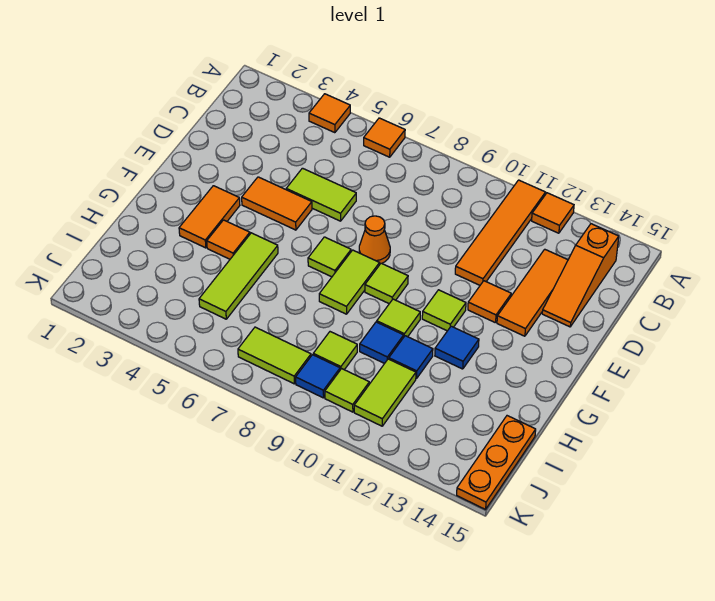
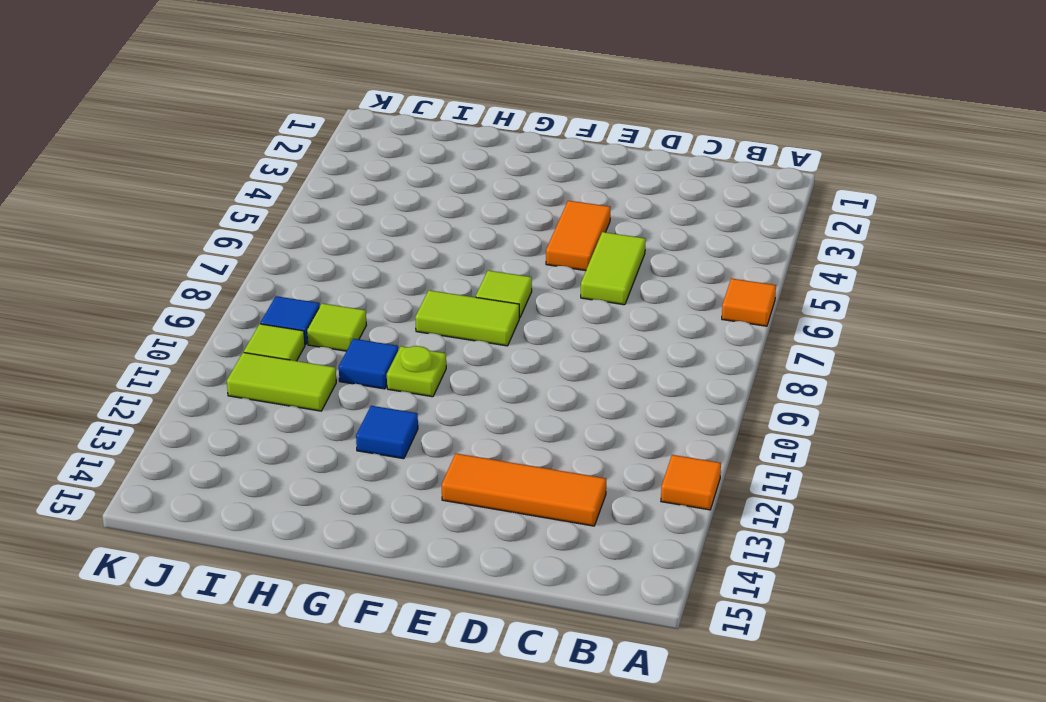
lime plate G10 level 1 -> lime tile G10 level 1
none -> orange tile A4 level 1
none -> orange tile A11:D11 level 1
none -> orange slope B14:D14 level 1 top B

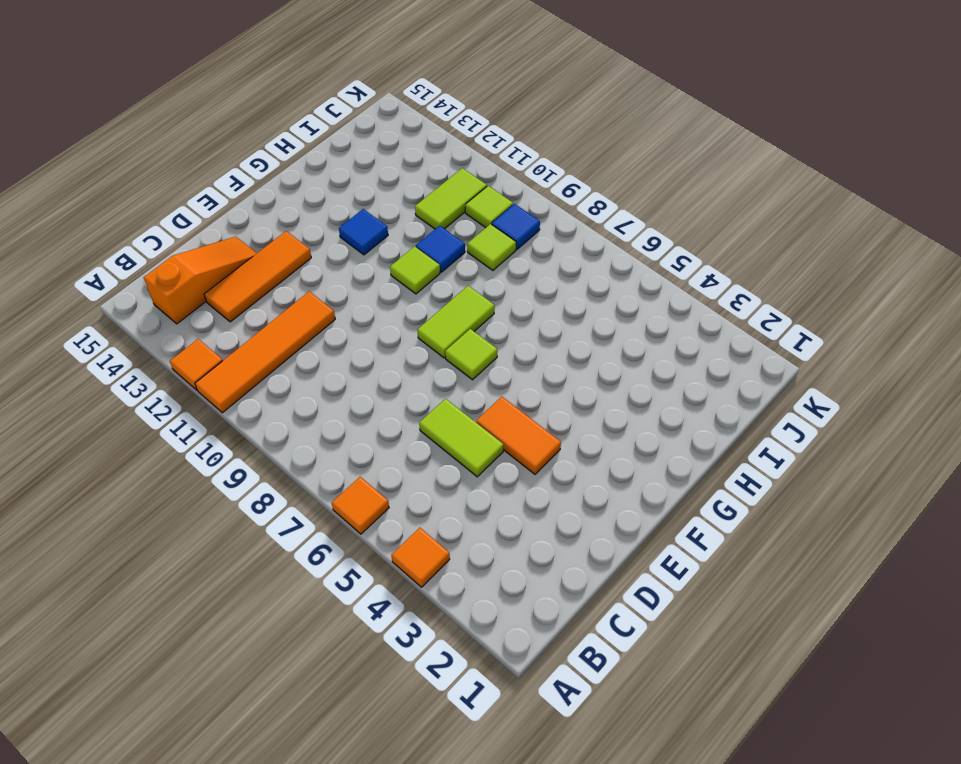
none -> orange cone E8 level 1
none -> orange tile E12 level 1
none -> orange tile F3:G3 level 1

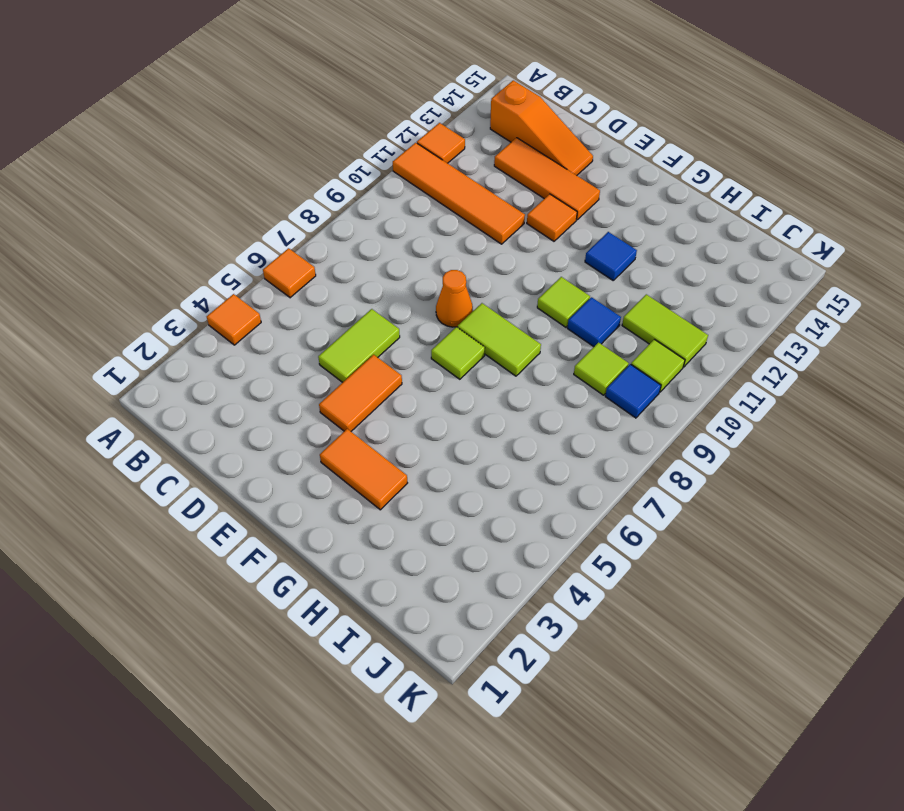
none -> lime tile F9 level 1
none -> lime tile F11 level 1
none -> orange tile G4 level 1

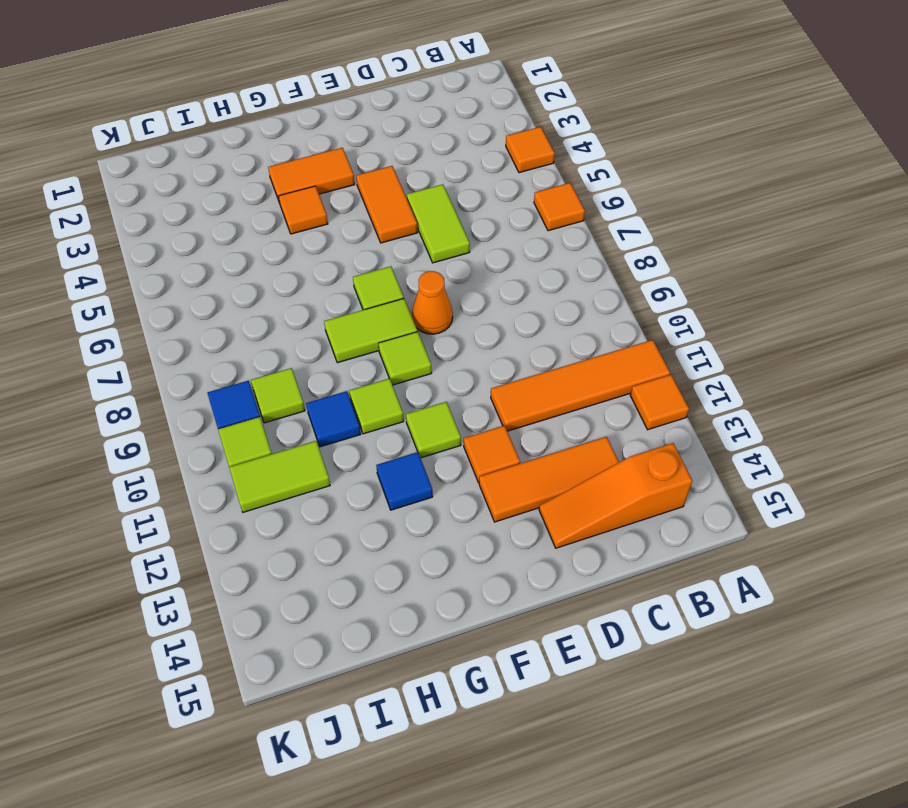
none -> lime tile G5:I5 level 1
none -> blue tile H11 level 1
none -> orange plate I15:K15 level 1

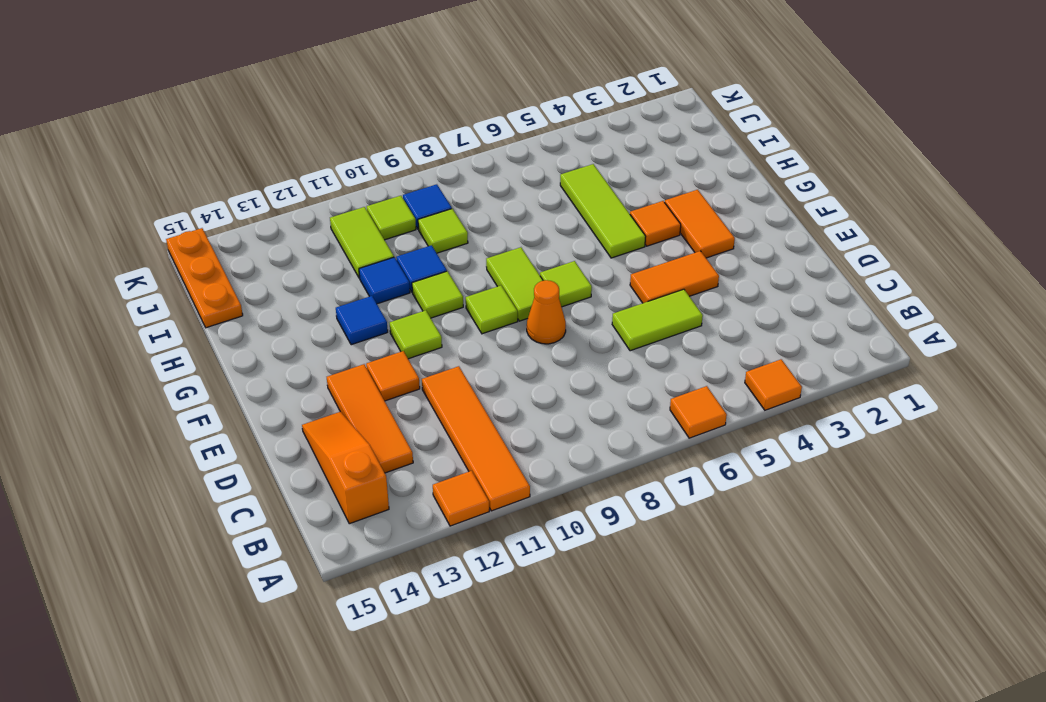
none -> lime tile J7:J8 level 1

